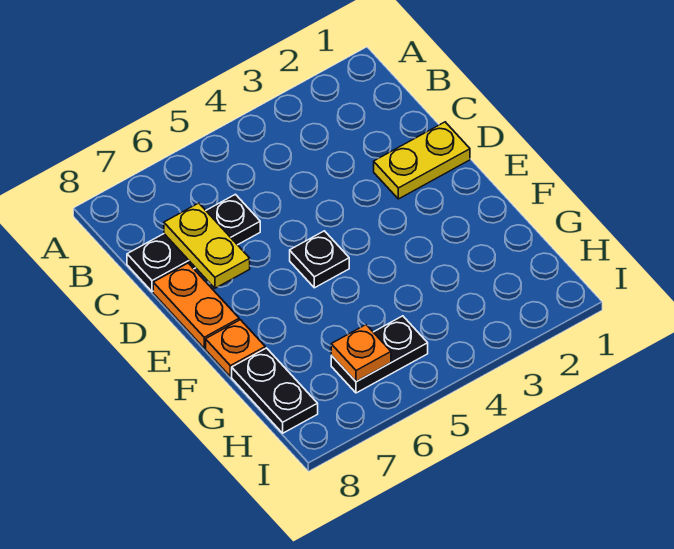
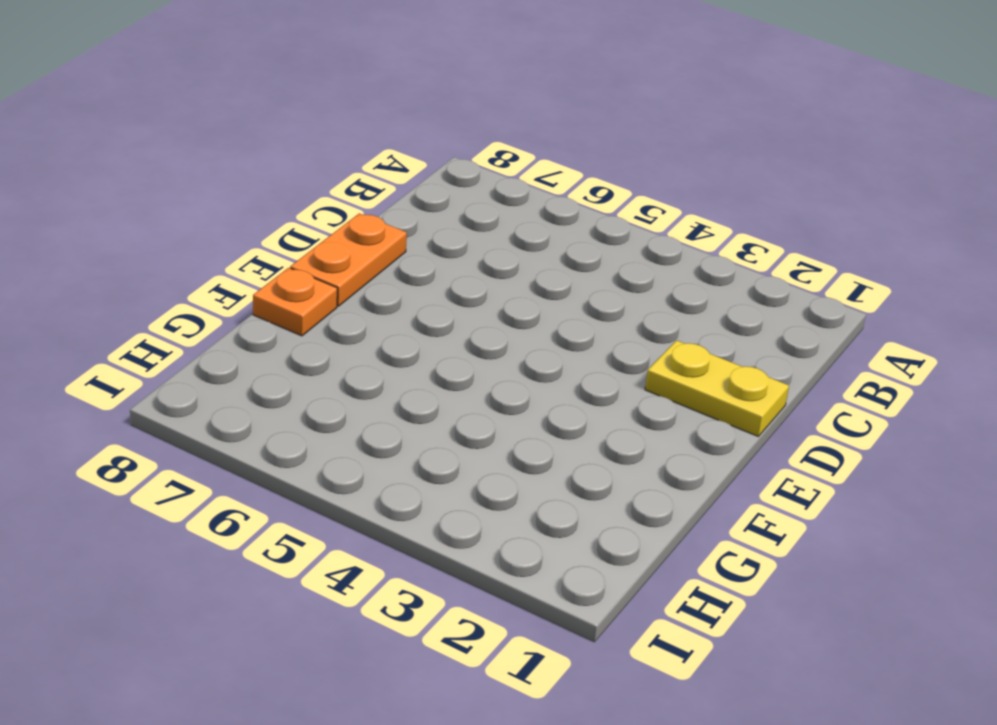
none -> black plate C6:C8 level 1
none -> black plate E5 level 1

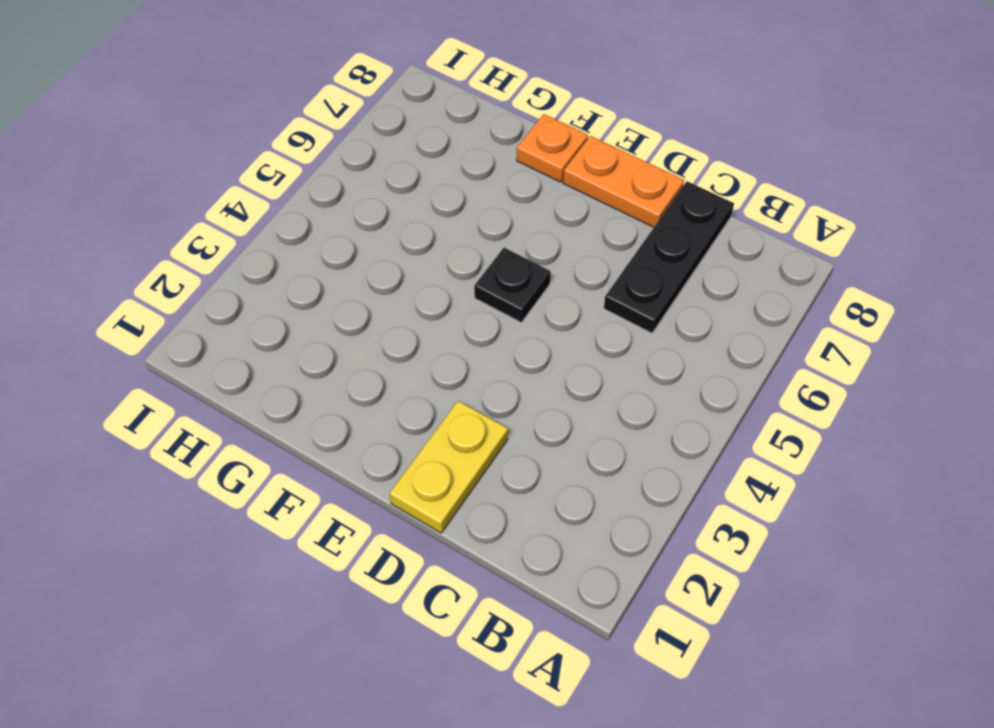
none -> black plate G8:H8 level 1
none -> black plate H5:H6 level 1

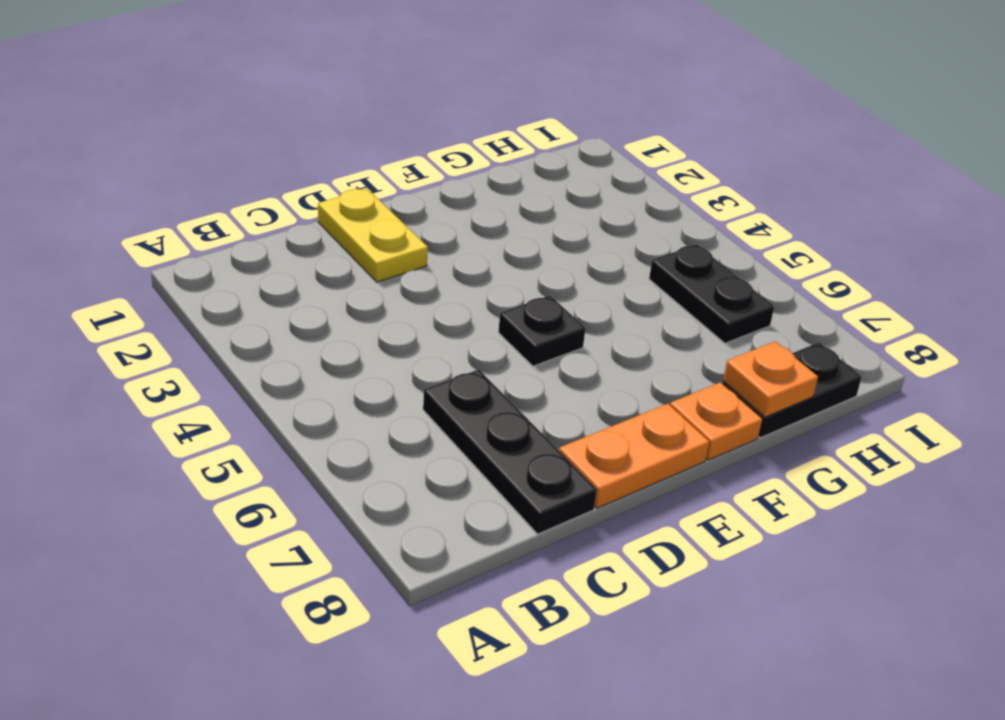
orange plate G8 level 2 -> orange plate H6 level 2
none -> yellow plate C7:D7 level 2

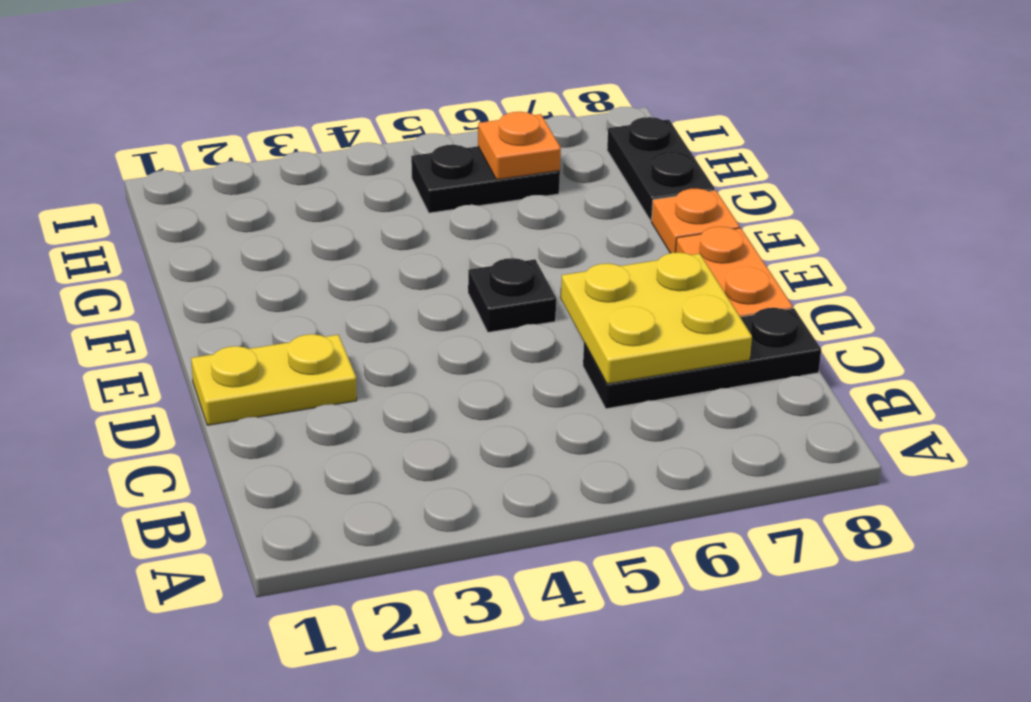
yellow plate C6:D7 level 2 -> yellow plate C7:D7 level 2

